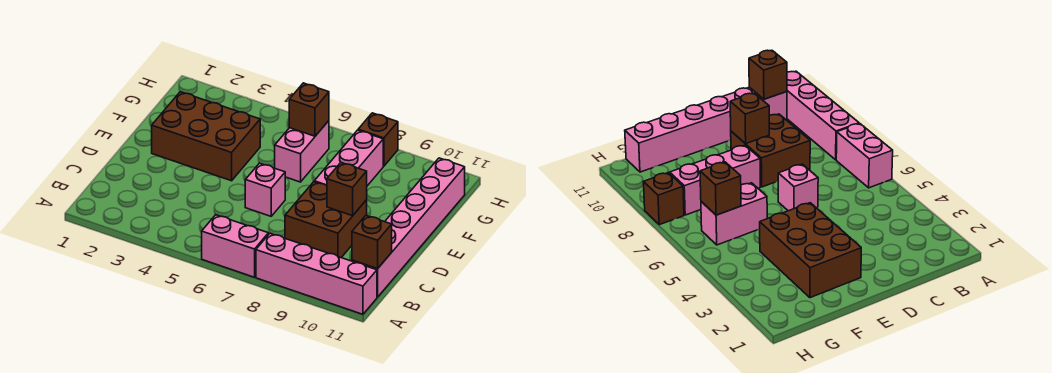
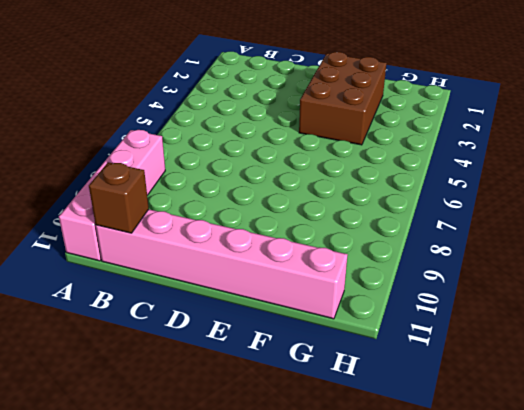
none -> pink brick A6:A7 level 1
none -> brown brick C8:D9 level 1
none -> pink brick D6 level 1

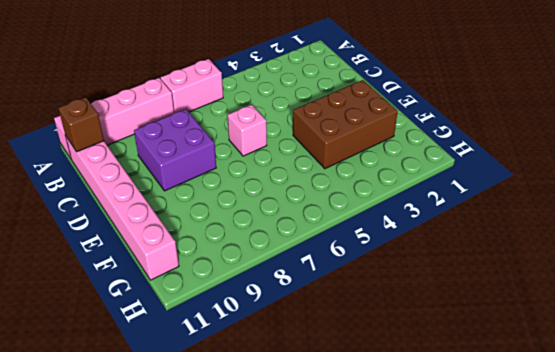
purple brick C8:D9 level 1 -> brown brick C8:D9 level 1
none -> pink brick E8:G8 level 1
none -> pink brick F6:G6 level 1
none -> brown brick H8 level 1

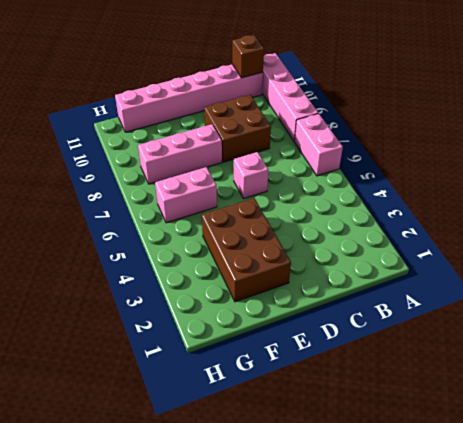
none -> brown brick H8 level 1
none -> brown brick D9 level 2
none -> brown brick G6 level 2

